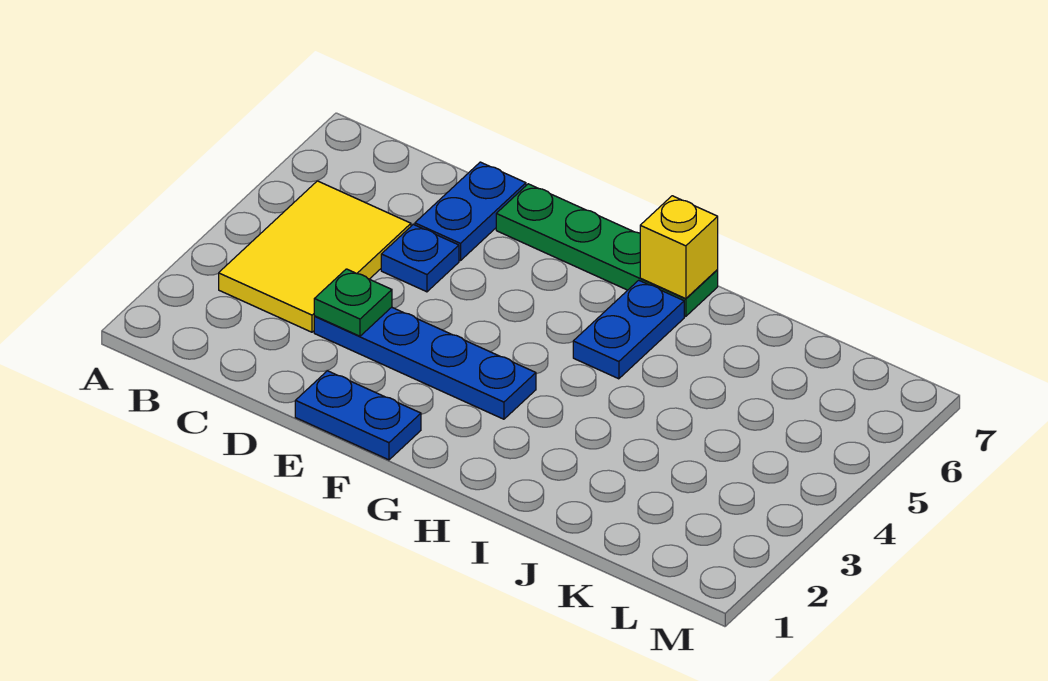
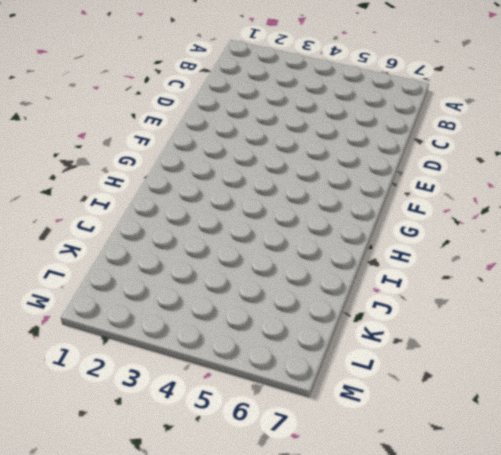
none -> yellow tile B3:C5 level 1
none -> blue plate D3:G3 level 1

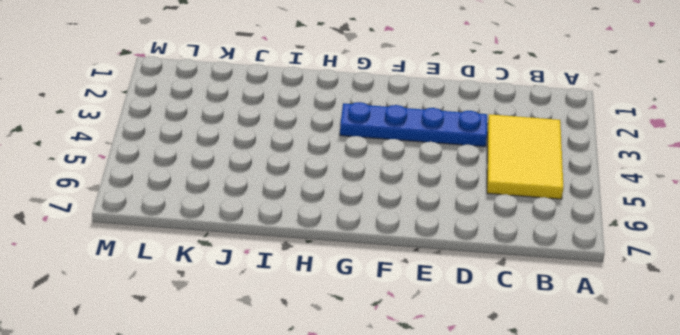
none -> blue plate D5 level 1
none -> blue plate D6:D7 level 1

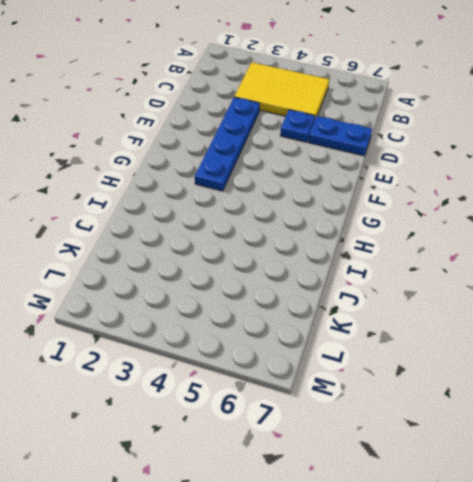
none -> blue plate E1:F1 level 1
none -> green plate E7:H7 level 1

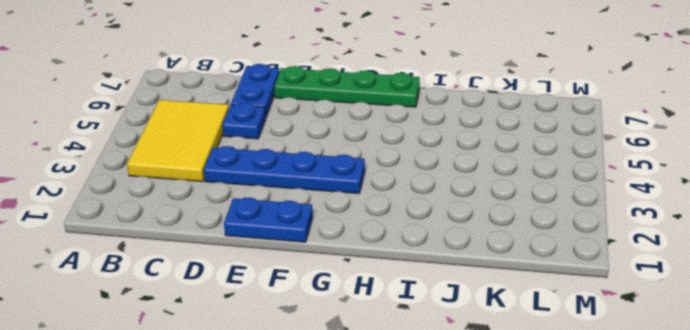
none -> blue plate H5:H6 level 1
none -> green plate D3 level 2

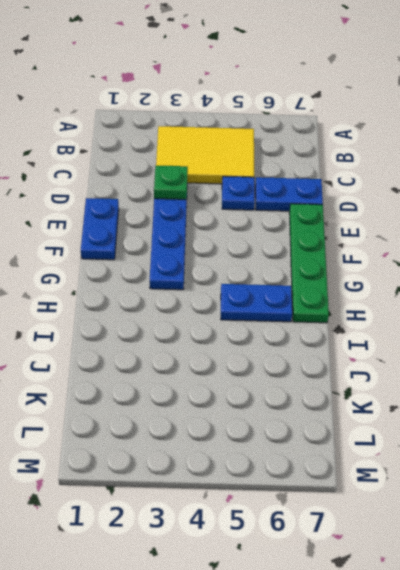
none -> yellow brick H7 level 2

